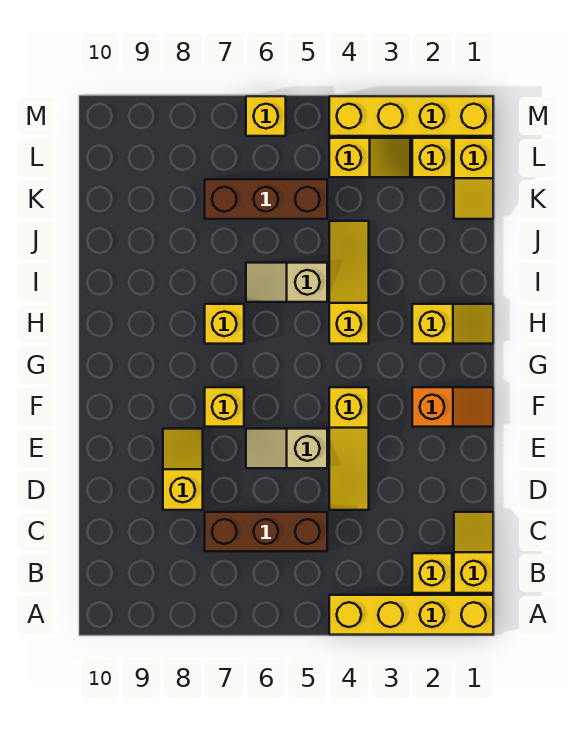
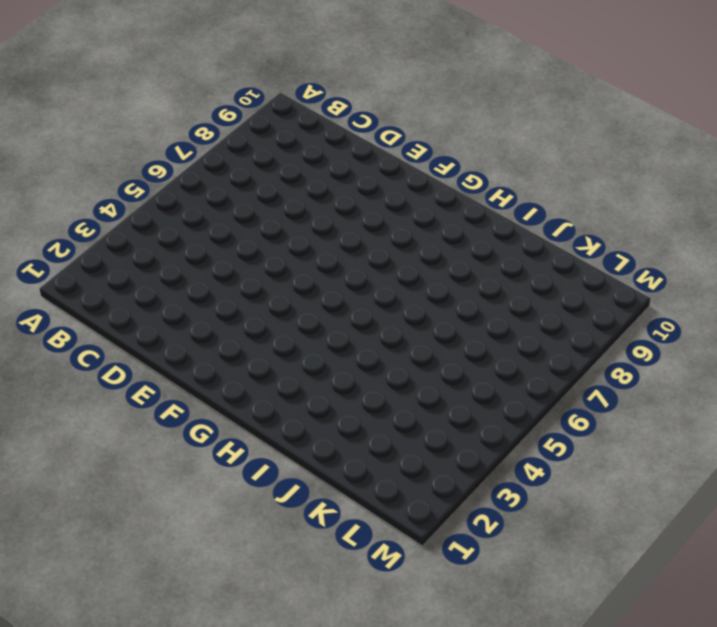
none -> yellow brick A1:A4 level 1
none -> yellow slope B1:C1 level 1 top B
none -> yellow brick B2 level 1

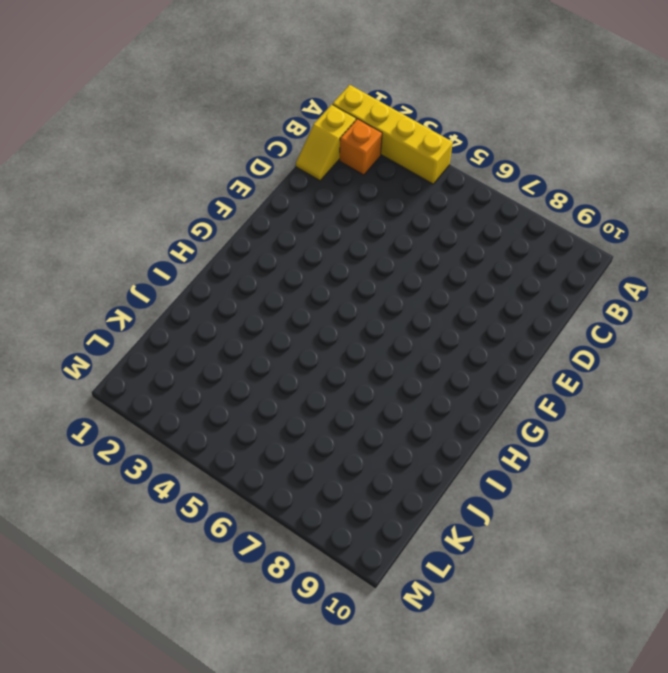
orange brick B2 level 1 -> yellow brick B2 level 1
none -> brown brick C5:C7 level 1
none -> yellow slope D4:F4 level 1 top F
none -> yellow slope D8:E8 level 1 top D

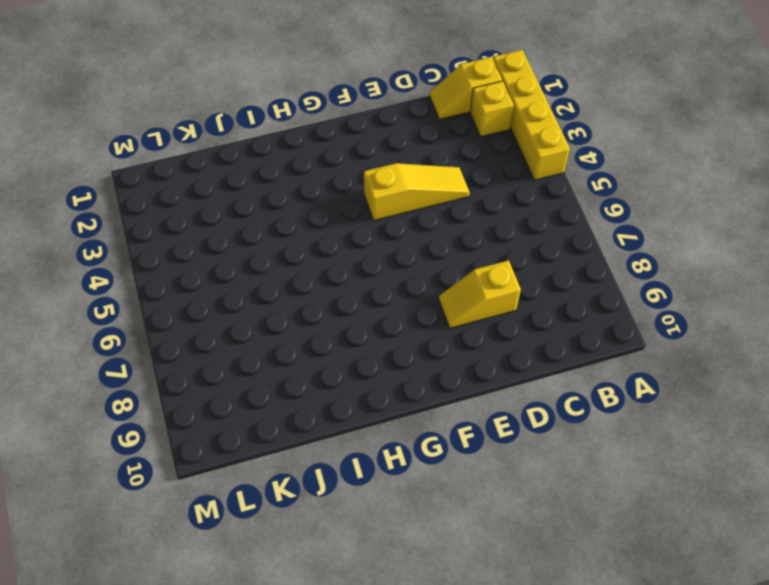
none -> brown brick C5:C7 level 1
none -> tan slope E5:E6 level 1 top 5
none -> orange slope F1:F2 level 1 top 2

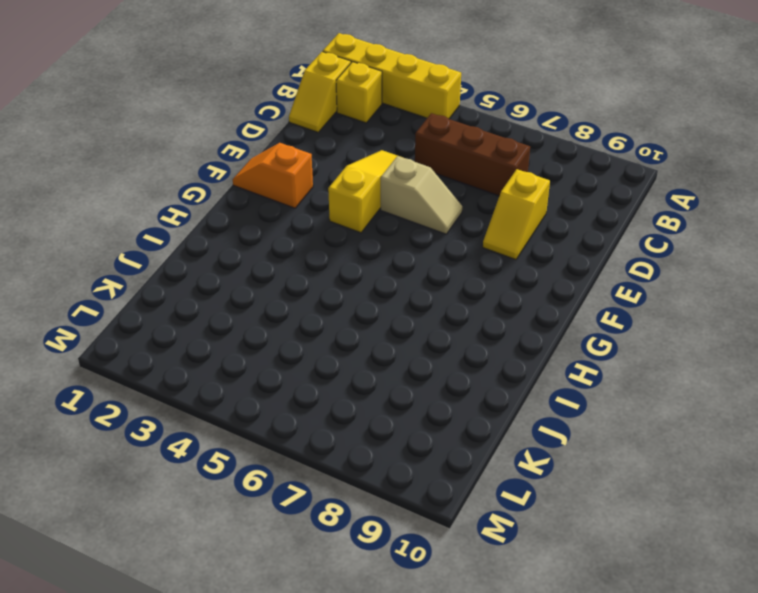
none -> yellow brick F7 level 1
none -> yellow slope H1:H2 level 1 top 2
none -> yellow slope H4:J4 level 1 top H

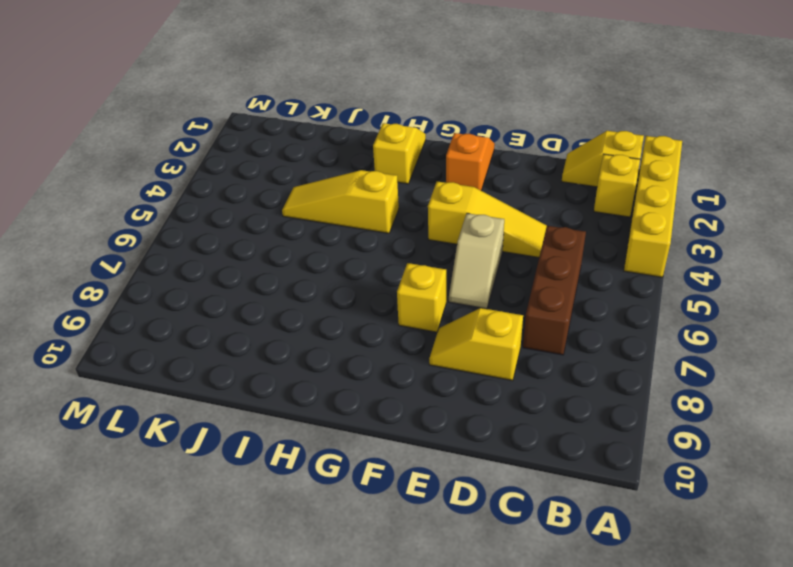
none -> yellow brick H7 level 1
none -> tan slope I5:I6 level 1 top 5
none -> yellow slope K1:L1 level 1 top L

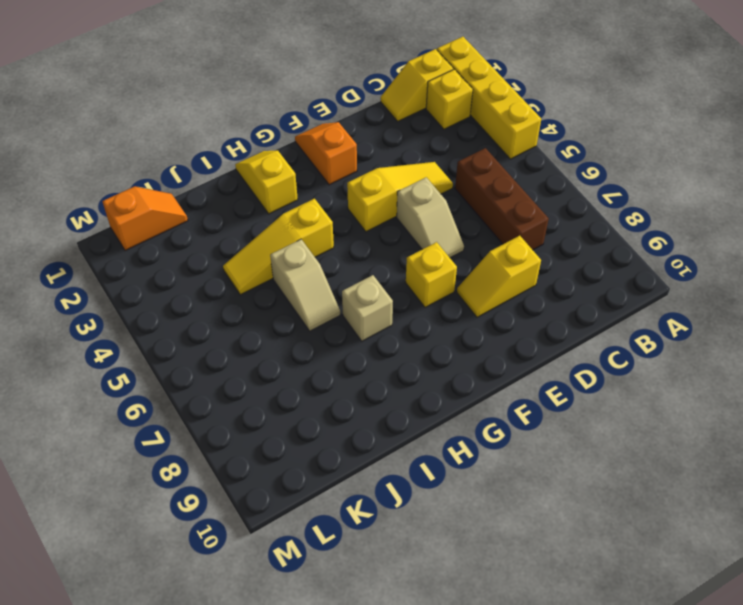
tan brick H7 level 1 -> yellow brick H7 level 1
orange slope K1:L1 level 1 top L -> yellow slope K1:L1 level 1 top L
none -> brown brick K5:K7 level 1
none -> yellow brick L2 level 1
none -> yellow slope L3:L4 level 1 top 4

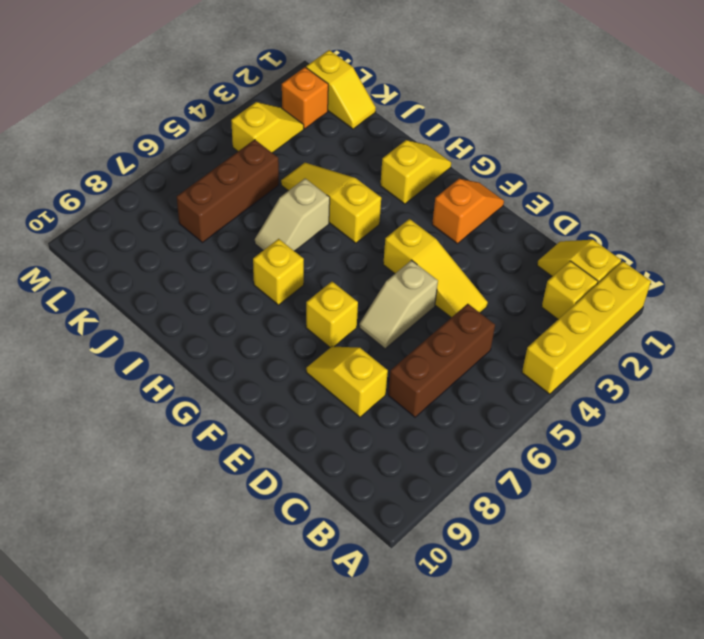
orange brick L2 level 1 -> yellow brick L2 level 1
none -> yellow brick M1:M4 level 1
none -> yellow brick M6 level 1

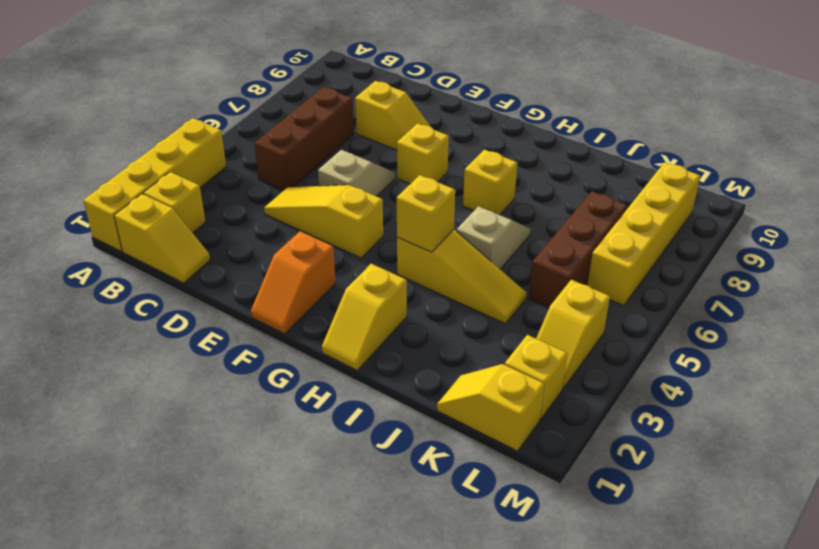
yellow brick H4 level 2 -> yellow brick M6 level 1
yellow brick L6:L9 level 1 -> yellow brick M1:M4 level 1

